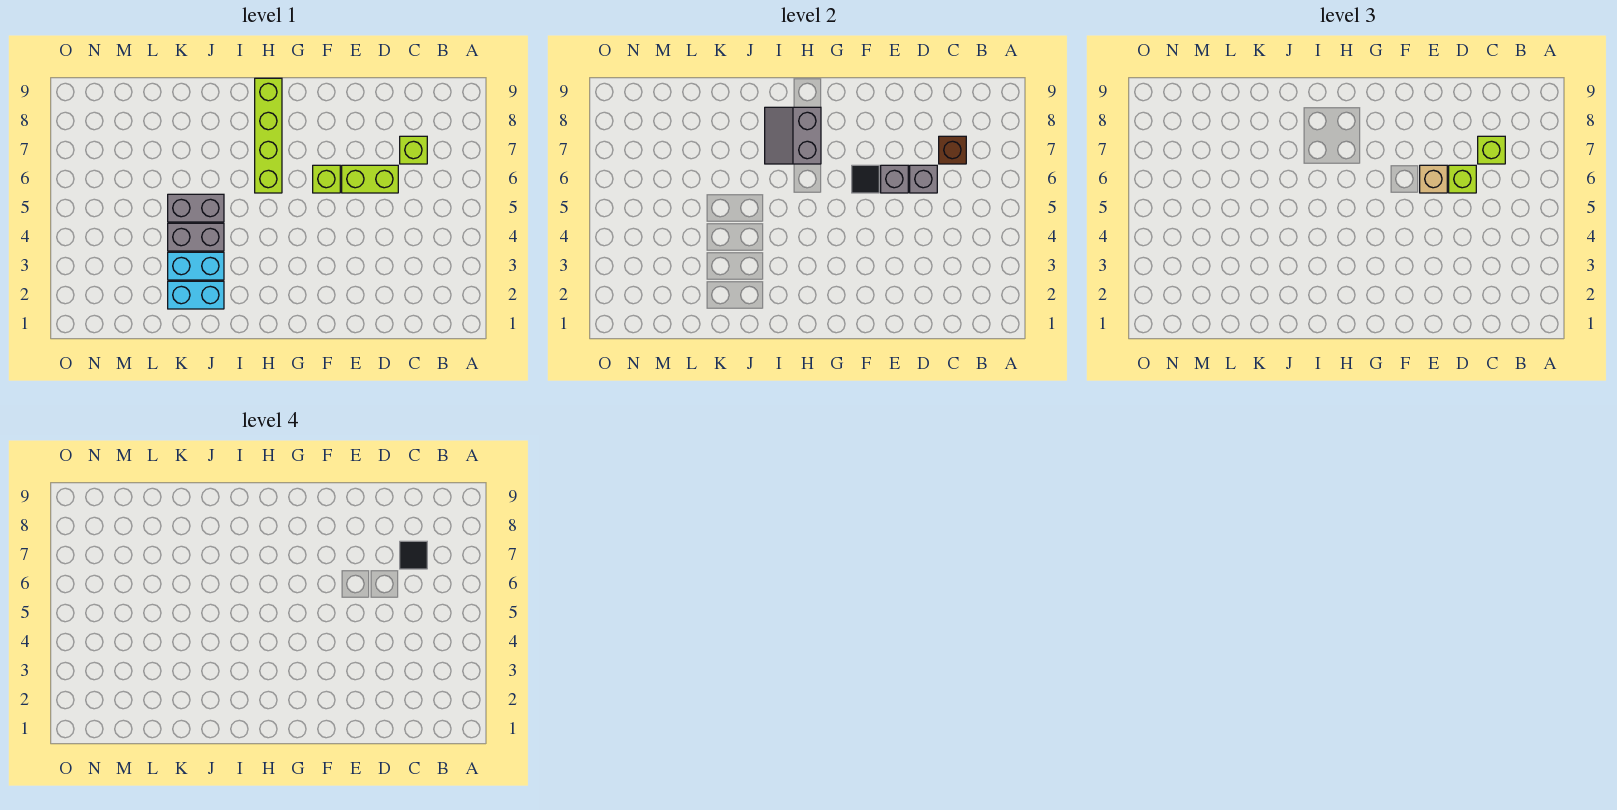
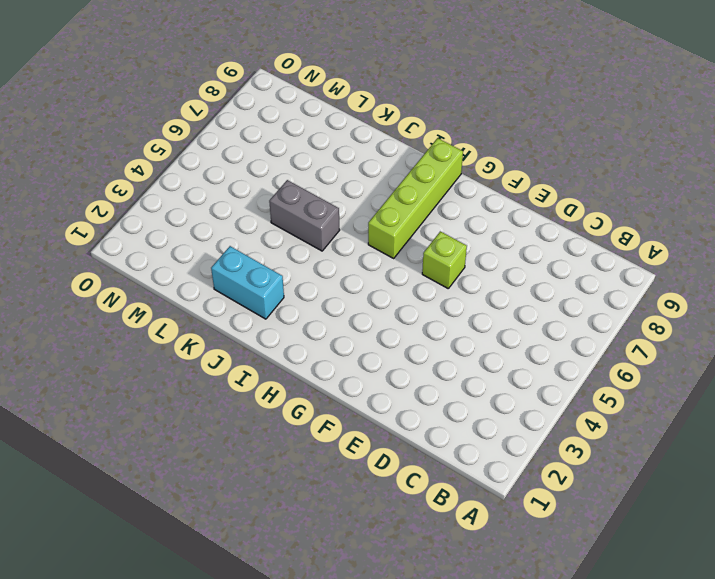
none -> lime brick C7 level 1
none -> lime brick D6:E6 level 1
none -> cyan brick J3:K3 level 1

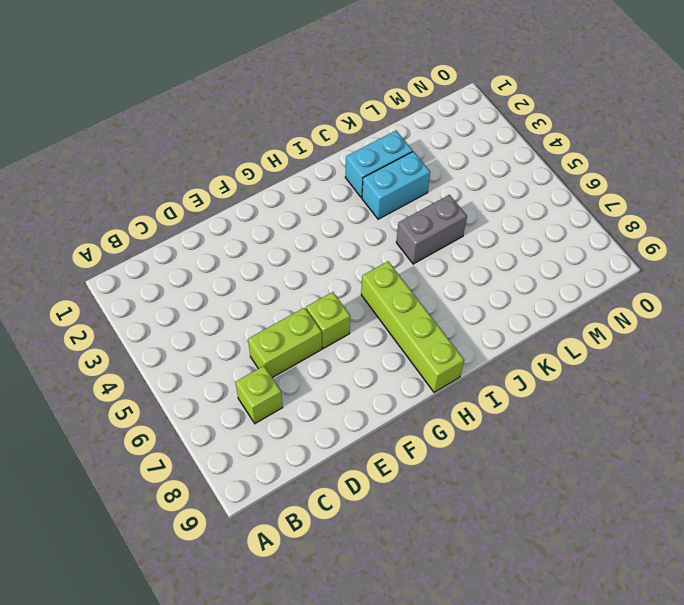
none -> grey brick J4:K4 level 1
none -> brown brick C7 level 2
none -> grey brick D6 level 2

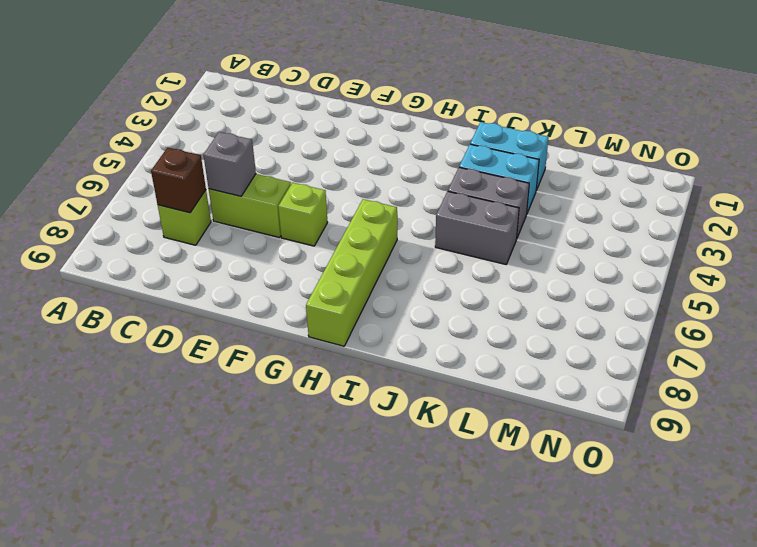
none -> grey brick E6 level 2
none -> black tile F6 level 2
none -> grey slope H7:I8 level 2 top H

